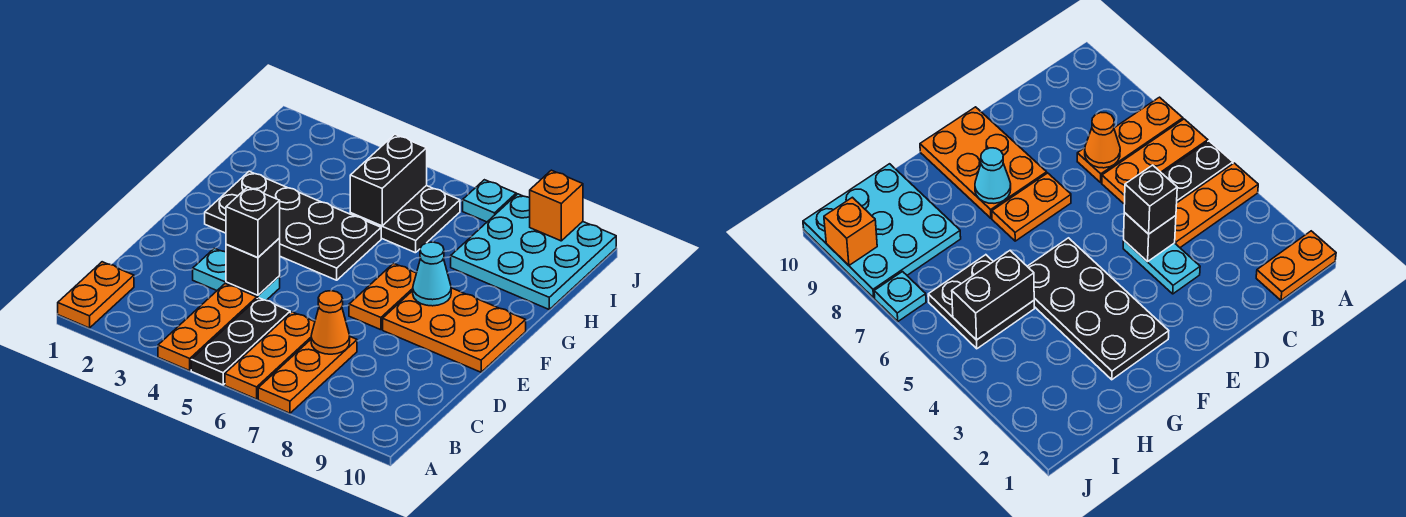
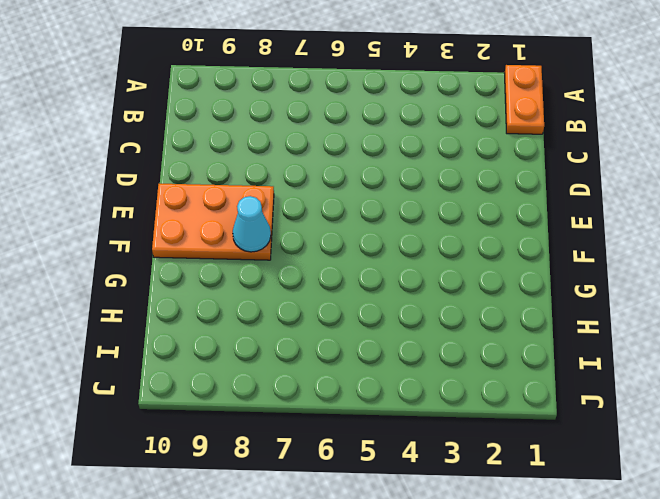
none -> orange plate A4:C4 level 1
none -> black plate A5:C5 level 1
none -> orange plate A6:C6 level 1

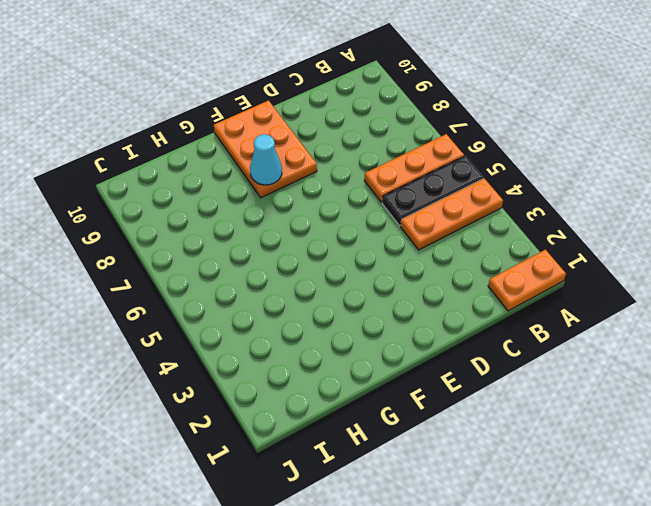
none -> orange plate A7:C7 level 1
none -> cyan plate D3:D4 level 1
none -> orange plate E7:F7 level 1

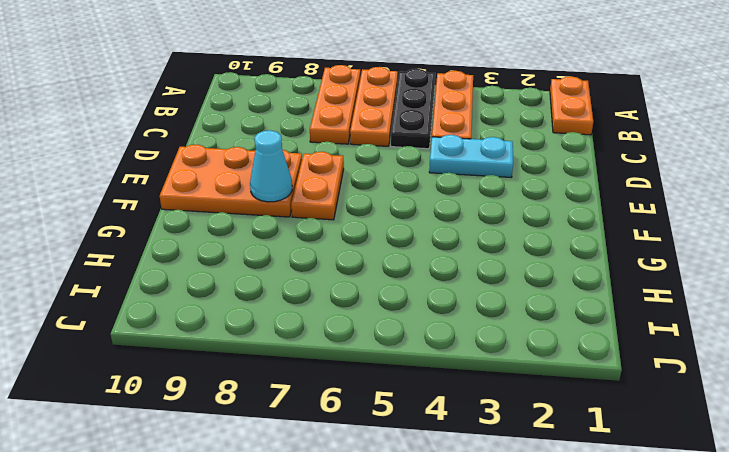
none -> black plate F2:G5 level 1
none -> black plate H5:I6 level 1
none -> cyan plate H8:J10 level 1

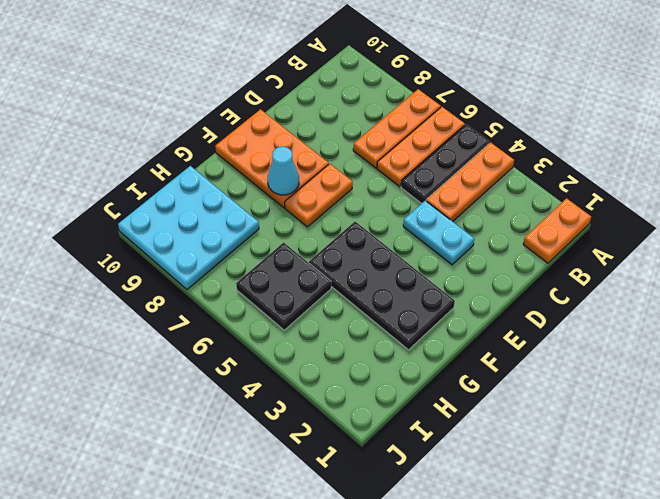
none -> cyan plate J7 level 1
none -> orange cone C7 level 2
none -> black brick D4 level 2

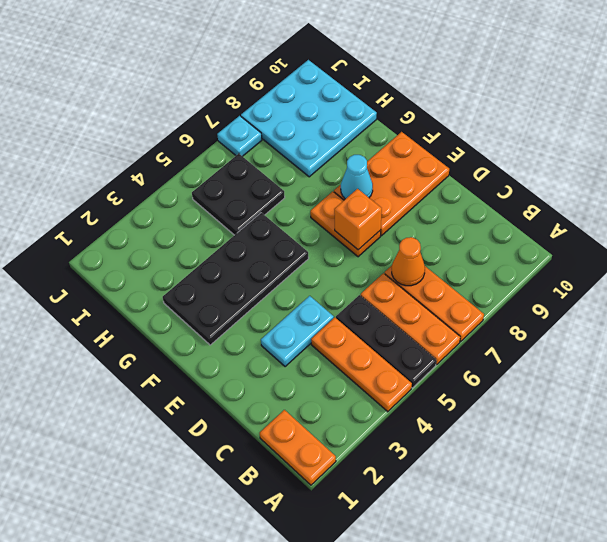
orange brick E7 level 2 -> orange brick J9 level 2
none -> black brick D4 level 2
none -> black brick H5:I5 level 2
none -> black brick D4 level 3

